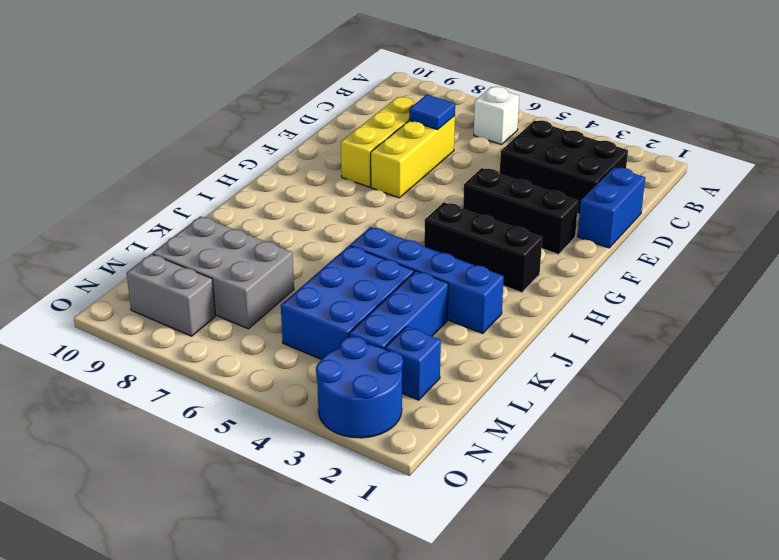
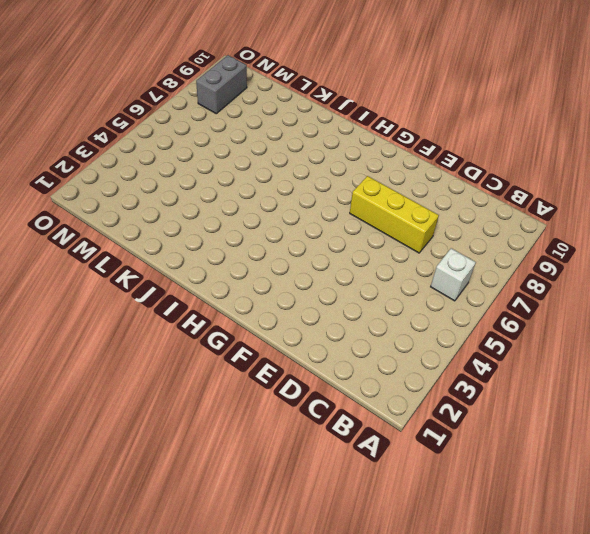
none -> black brick C2:D4 level 1
none -> blue brick D1:E1 level 1
none -> yellow brick D8:F8 level 1

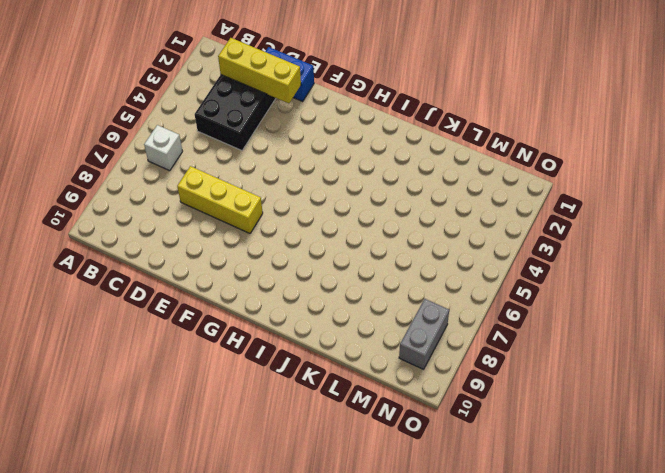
yellow brick C2:E2 level 2 -> yellow brick D8:F8 level 1
none -> black brick F2:F4 level 1
none -> black brick H2:H4 level 1
none -> blue brick J2:J5 level 1

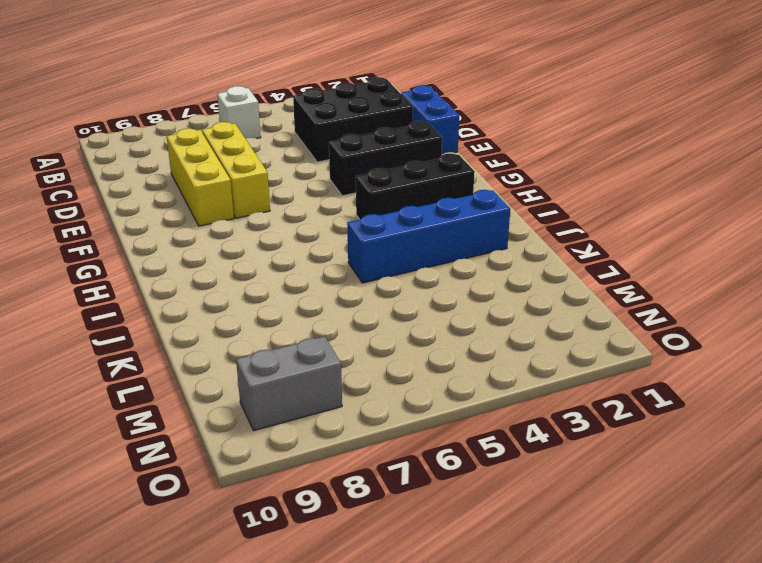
none -> blue brick K3:M3 level 1
none -> blue brick K4:M5 level 1
none -> grey brick L7:M9 level 1

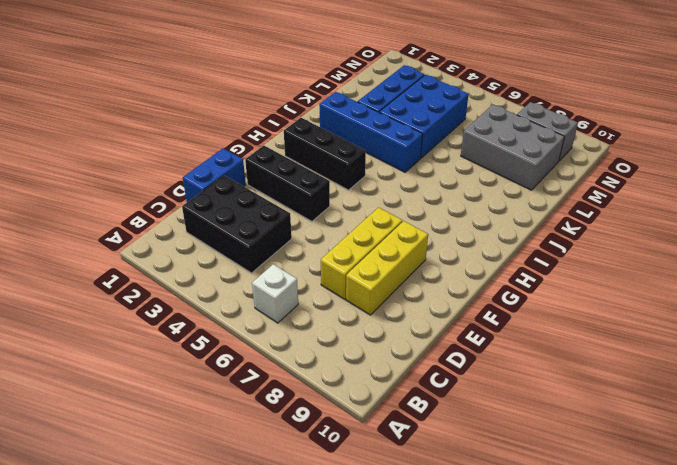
none -> blue brick M2 level 1
none -> blue round brick N2:O3 level 1
none -> blue tile D7 level 2

